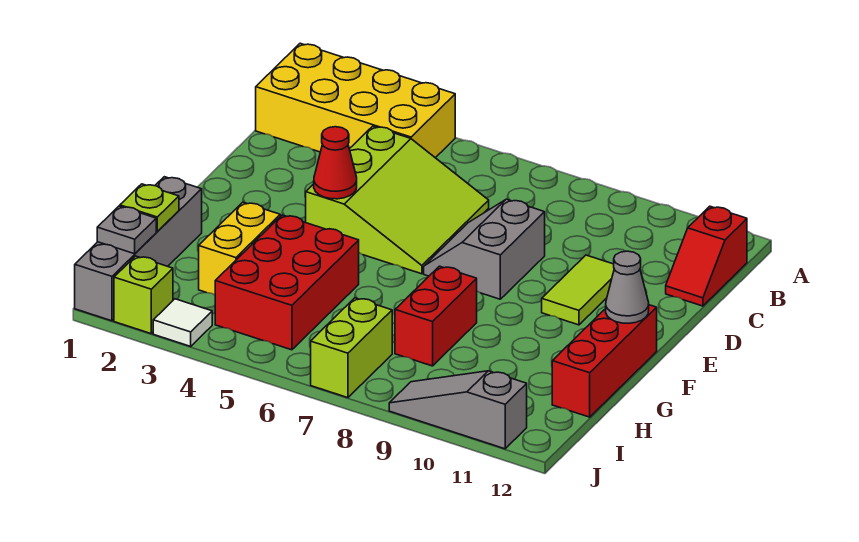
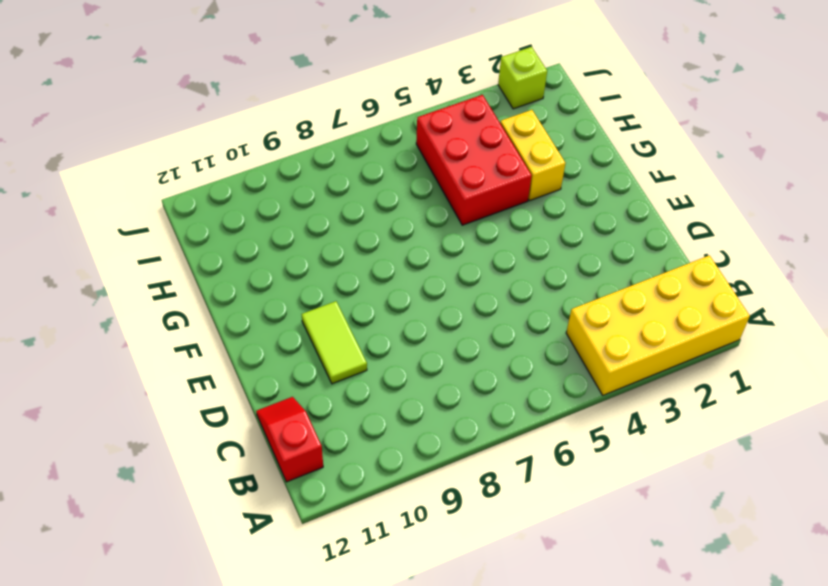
none -> lime slope C4:E6 level 1 top 4
none -> grey slope D7:E8 level 1 top 8
none -> red brick F12:H12 level 1

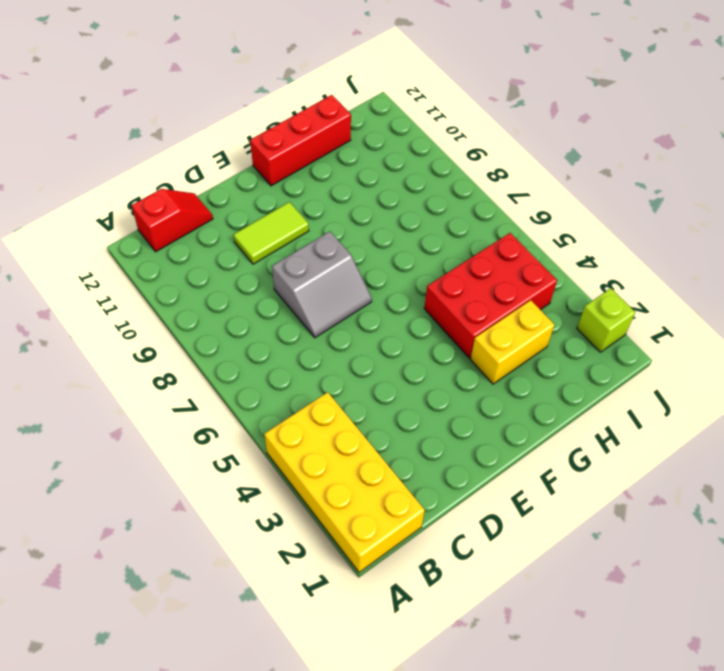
none -> lime slope C4:E6 level 1 top 4
none -> grey brick G1:J1 level 1
none -> red brick G8:H8 level 1

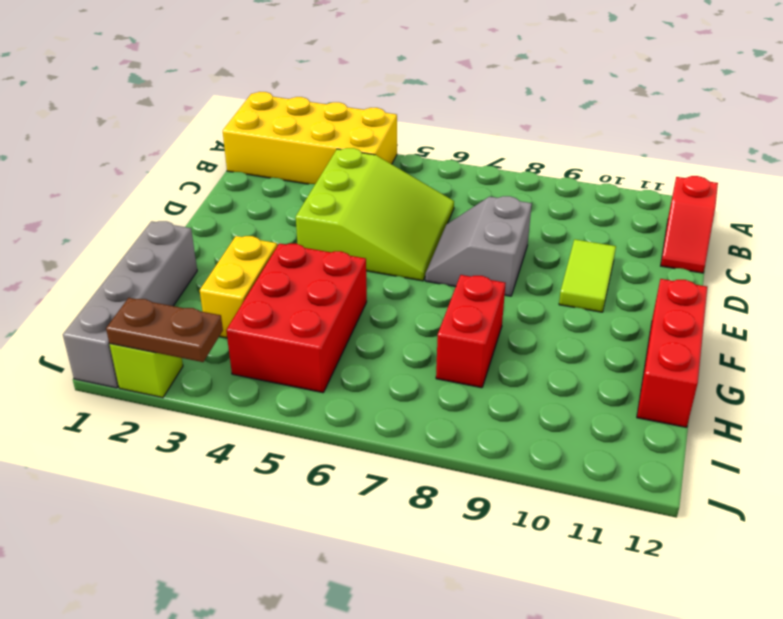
brown plate J2:J3 level 2 -> none
none -> lime brick I7:J7 level 1
none -> white tile J3 level 1
none -> grey slope J9:J11 level 1 top 11

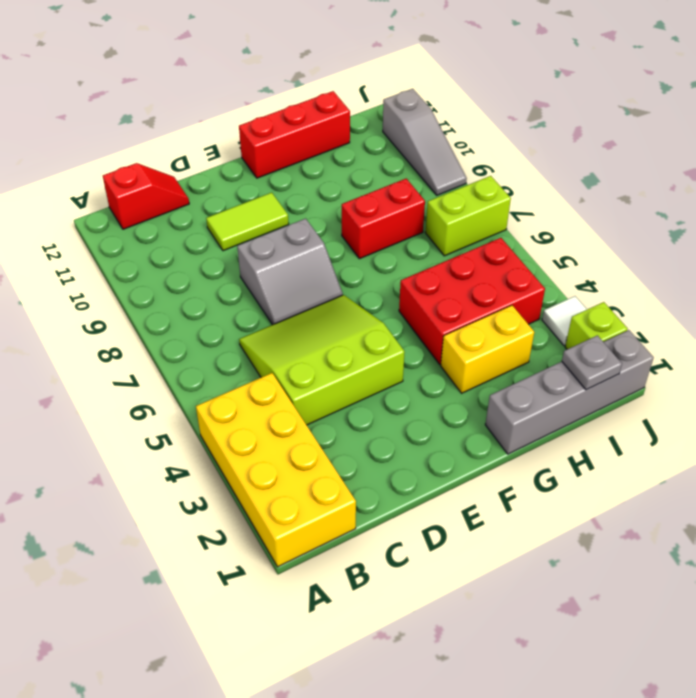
none -> red cone E4 level 2
none -> grey cone F12 level 2
none -> lime plate H1 level 2

